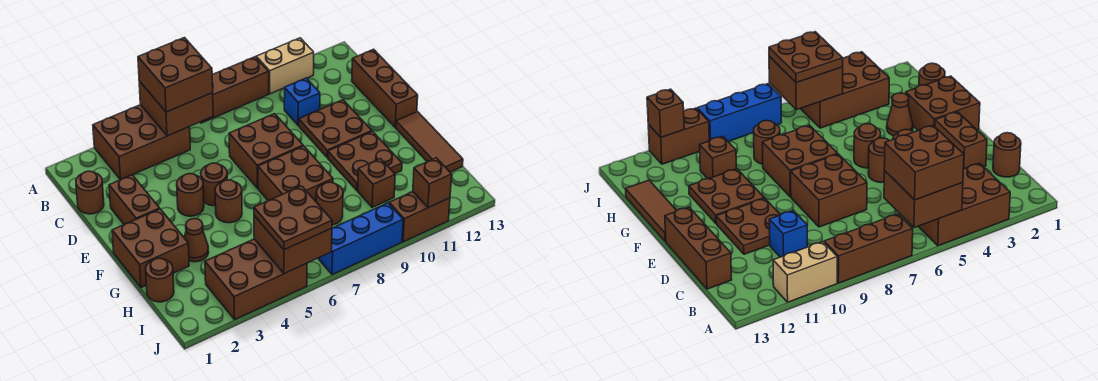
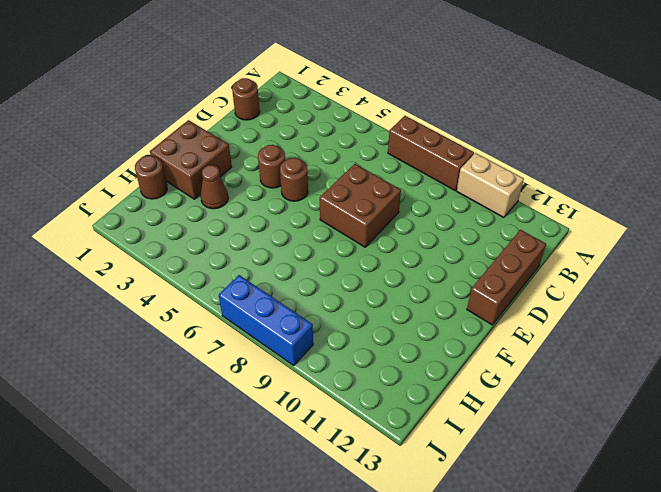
none -> brown brick A3:B5 level 1
none -> blue brick C10 level 1
none -> brown brick D2:E2 level 1

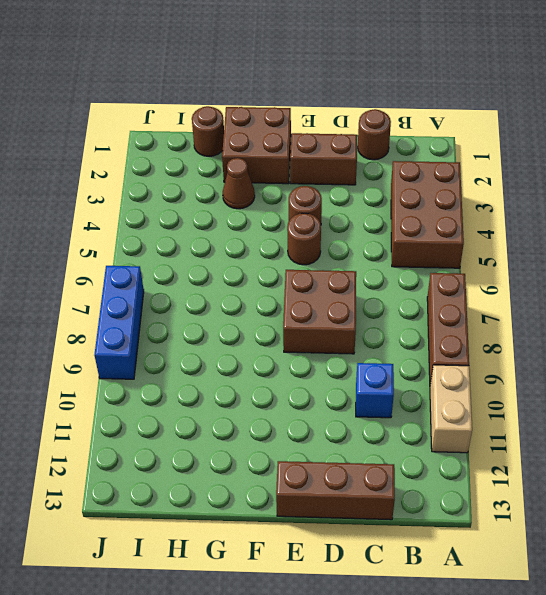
none -> brown plate D10:E11 level 1
none -> brown round brick F5 level 1
none -> brown brick F7:G8 level 1

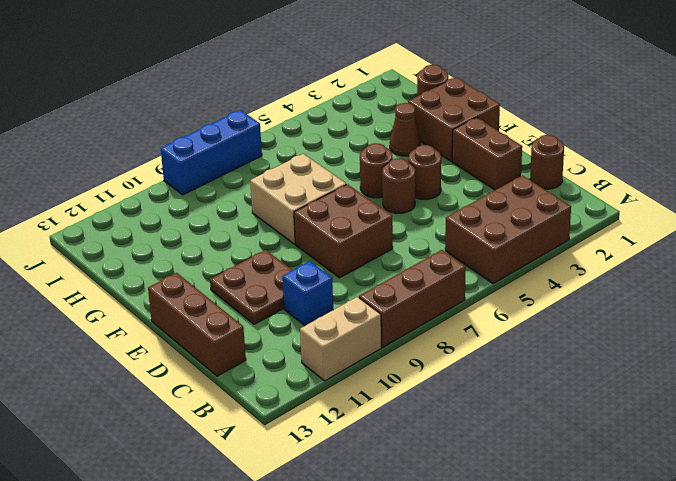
tan brick F7:G8 level 1 -> brown brick F7:G8 level 1
none -> brown plate F10:G11 level 1
none -> brown tile F13:H13 level 1
none -> brown round brick H8 level 1

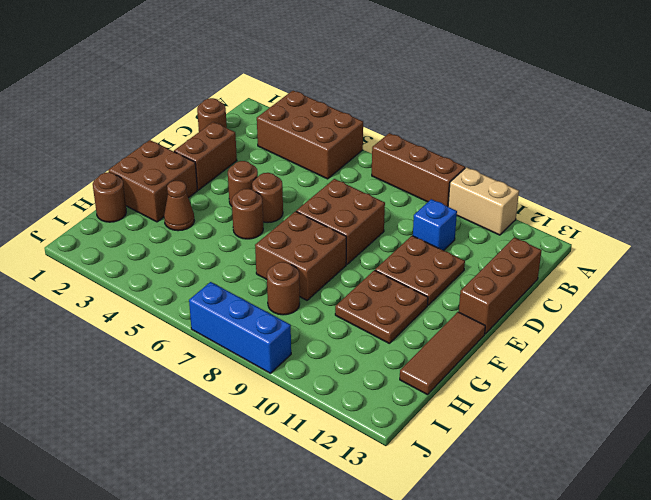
none -> brown brick H10 level 1
none -> brown brick I3:J5 level 1
none -> brown brick J10:J11 level 1

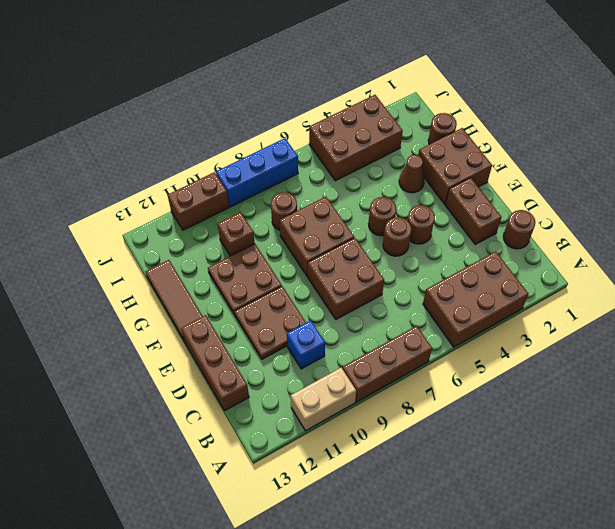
none -> brown brick A5:B6 level 2
none -> brown brick I5:J6 level 2
none -> brown brick J11 level 2

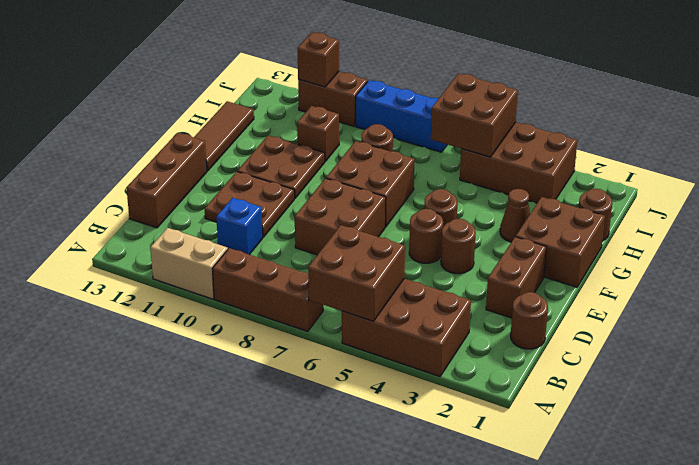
none -> brown brick A5:B6 level 3
none -> brown plate I5:J6 level 3

